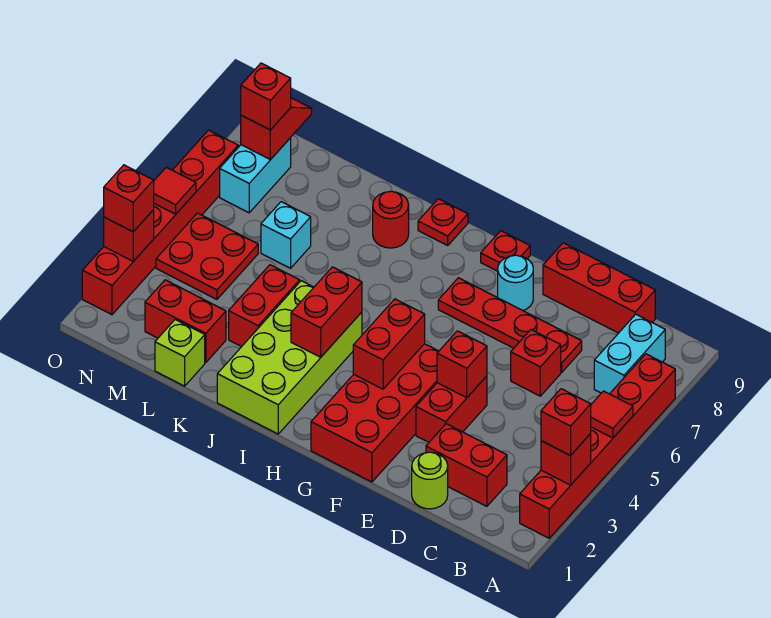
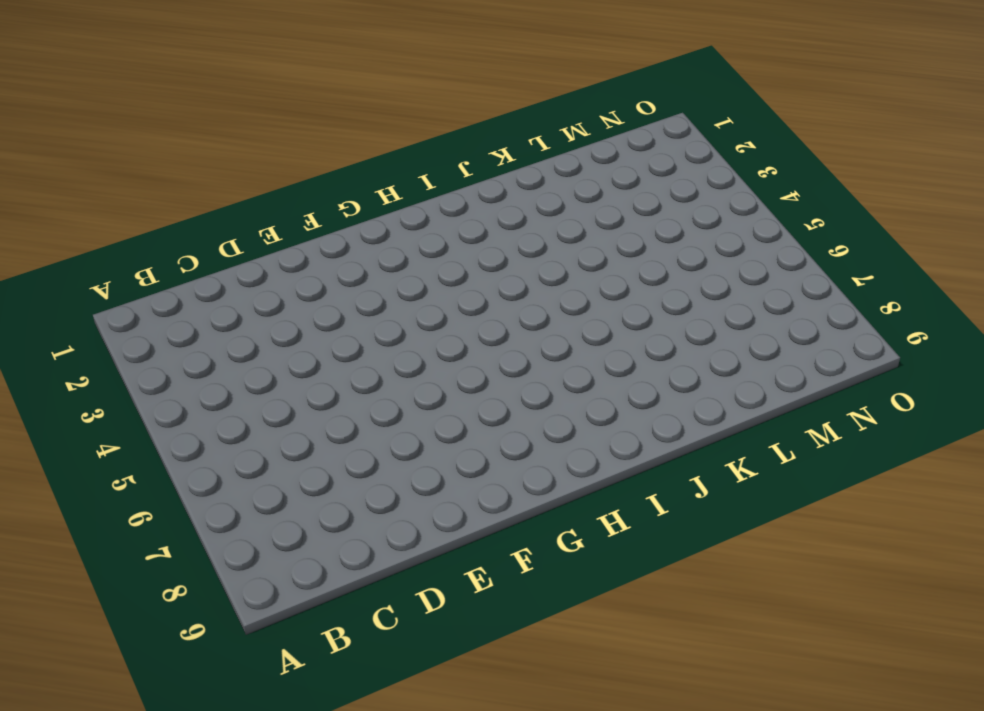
none -> red brick A2:A7 level 1
none -> cyan brick B7:B8 level 1
none -> red brick C2:D2 level 1
none -> red brick C9:E9 level 1

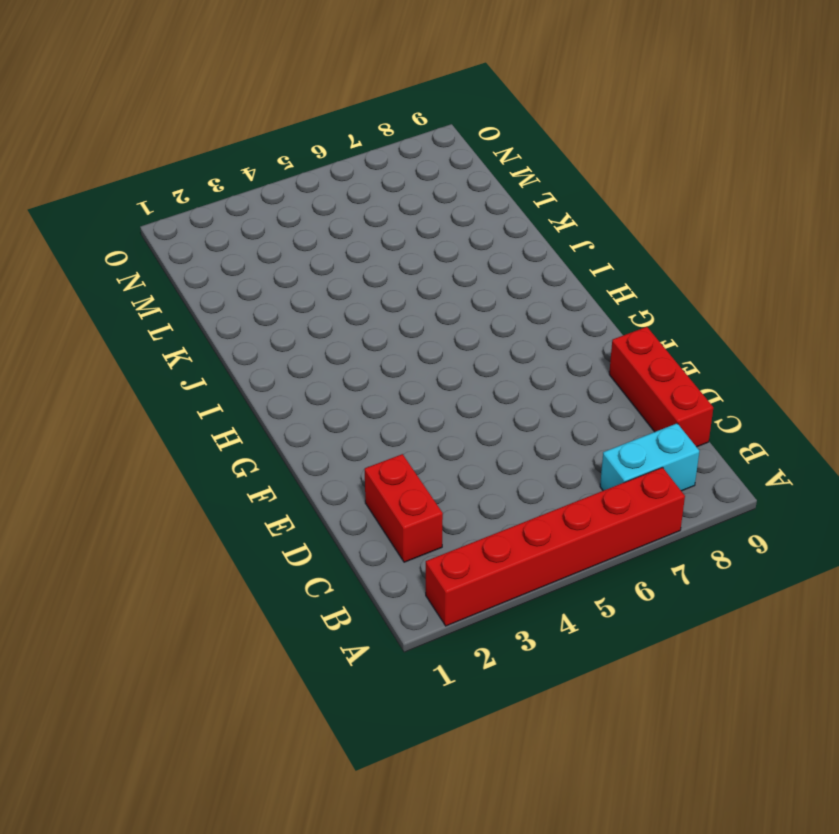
none -> lime round brick D1 level 1
none -> red brick D6 level 1
none -> red plate D7:G7 level 1
none -> red brick E3:E4 level 1

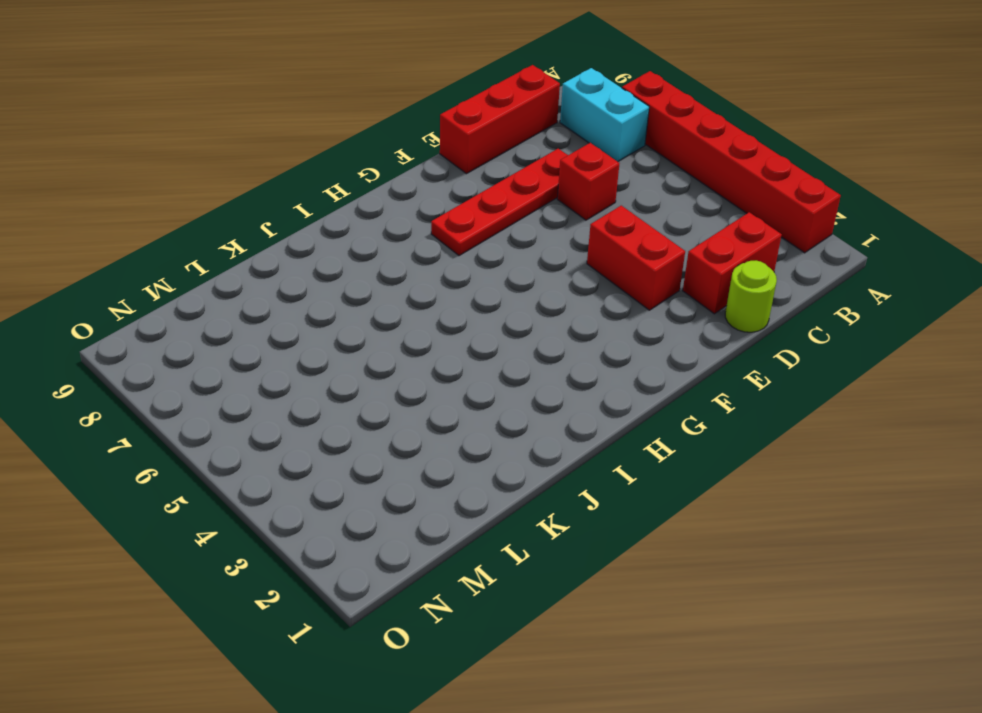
none -> red brick F1:G4 level 1
none -> cyan round brick F8 level 1
none -> red plate G9 level 1
none -> lime brick I1:J4 level 1

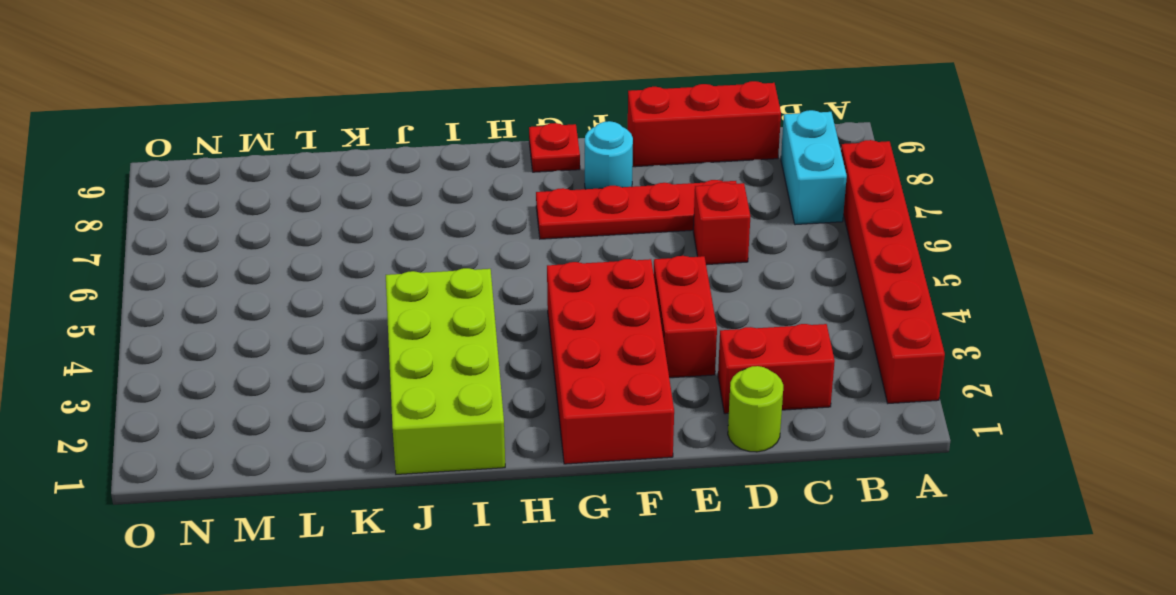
none -> red plate I9 level 1
none -> red round brick J8 level 1
none -> red brick K3:K4 level 1
none -> lime brick L1 level 1

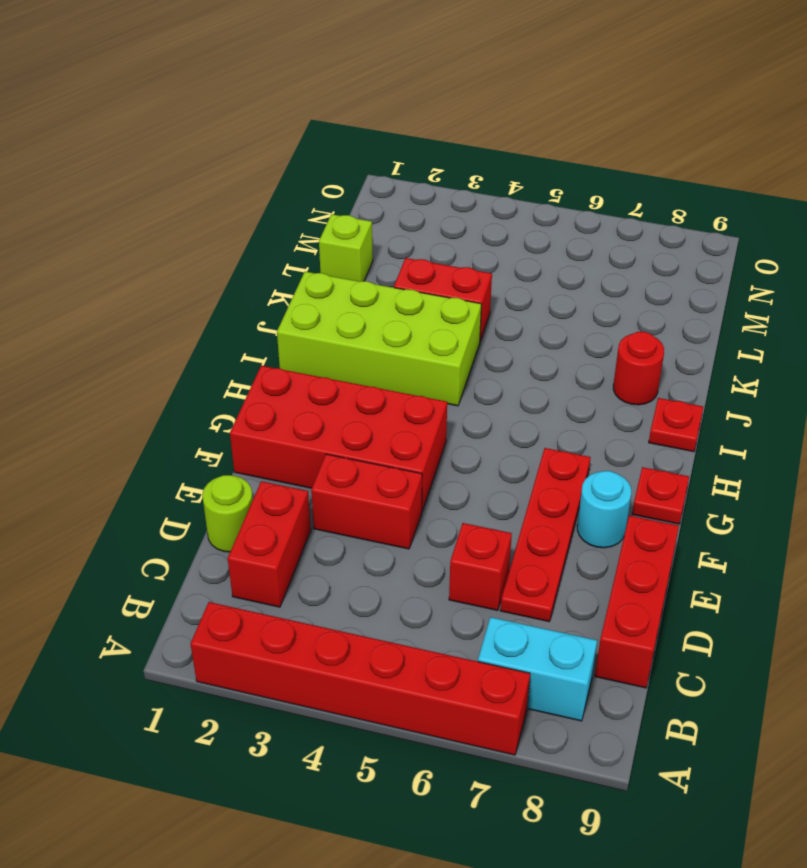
none -> red brick L2:M2 level 1
none -> cyan brick L6 level 1
none -> red plate M4:N5 level 1
none -> cyan brick N7:N8 level 1

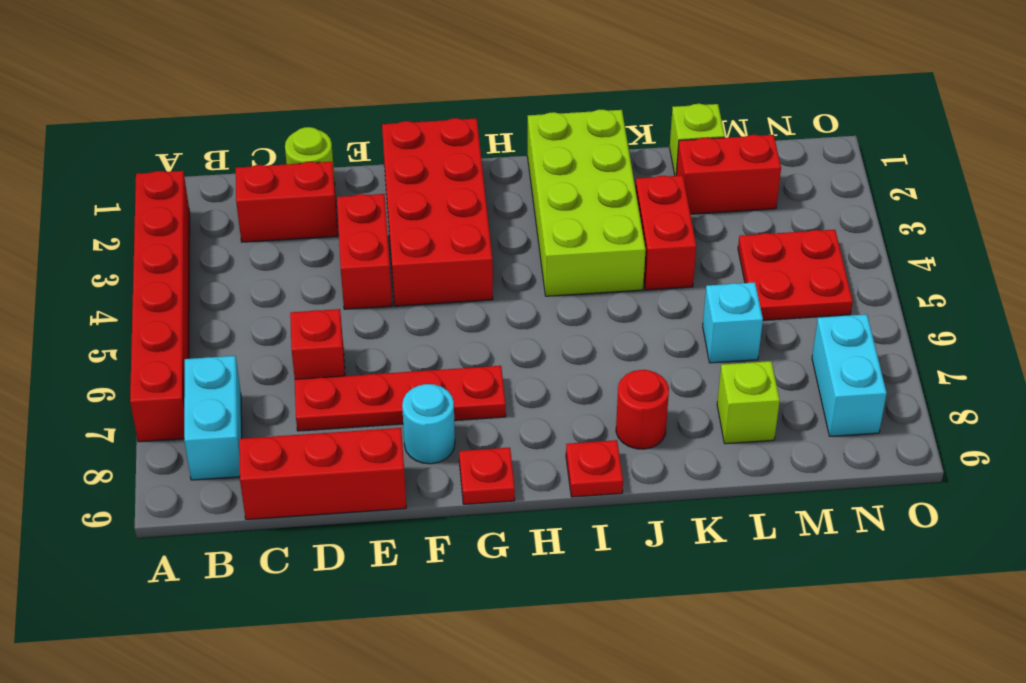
lime brick L8 level 1 -> none
none -> red brick O2:O7 level 1
none -> red brick A3 level 2
none -> red tile A5 level 2
none -> red brick E4 level 2

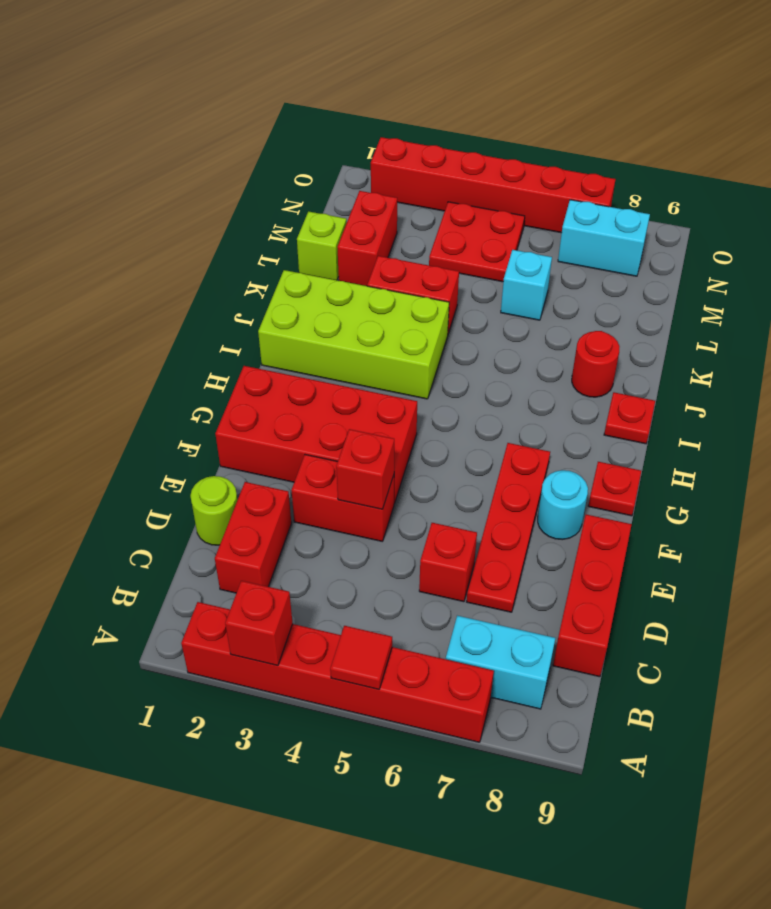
none -> red brick G3:G4 level 2
none -> red brick I3:I4 level 2
none -> red slope N8:N9 level 2 top 8
none -> red brick O3 level 2

